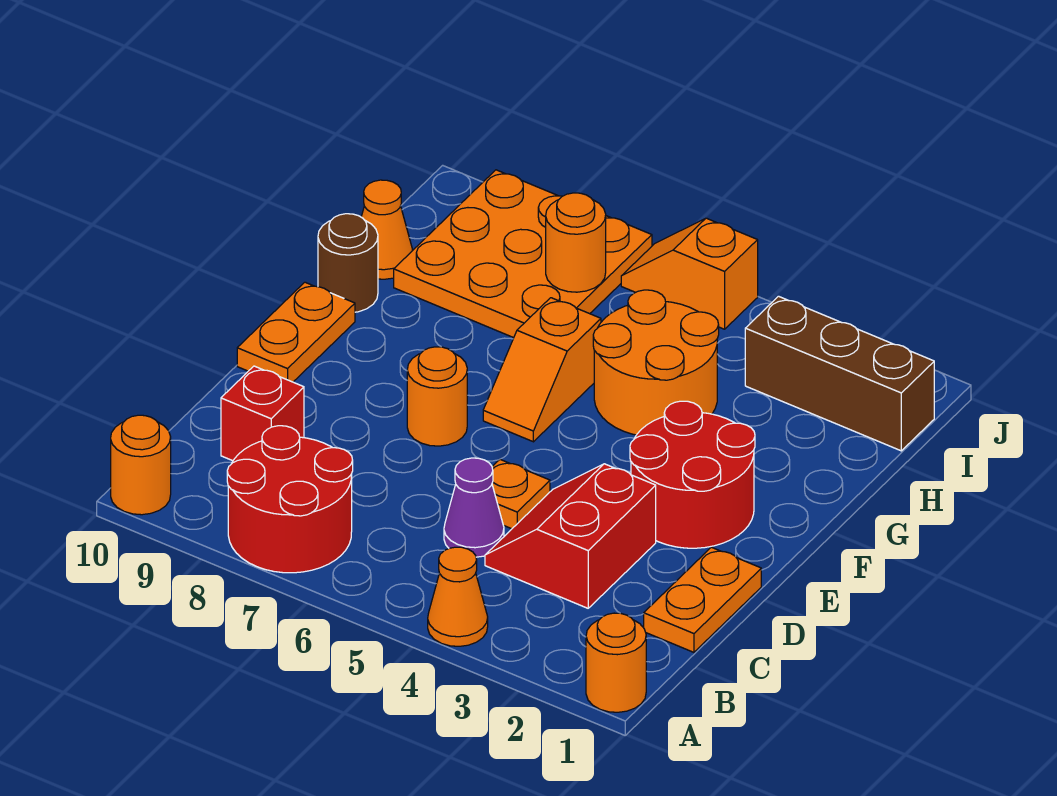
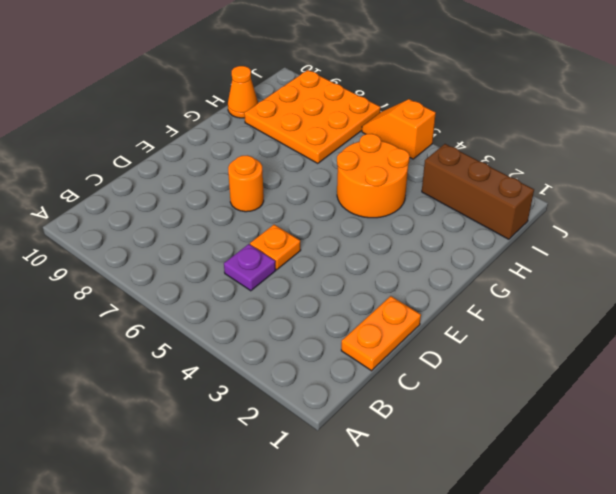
purple plate C5 level 1 -> purple cone C5 level 1
none -> orange round brick A1 level 1
none -> orange cone A4 level 1
none -> red round brick A7:B8 level 1

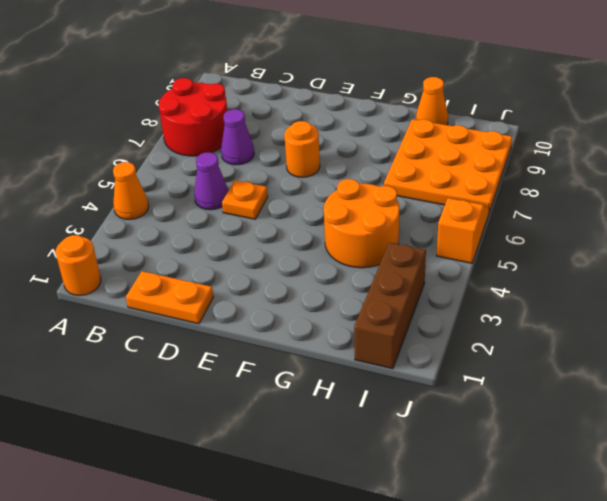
purple cone C7 level 1 -> none
none -> orange round brick A10 level 1
none -> red slope C3:D4 level 1 top 3
none -> red brick C9 level 1

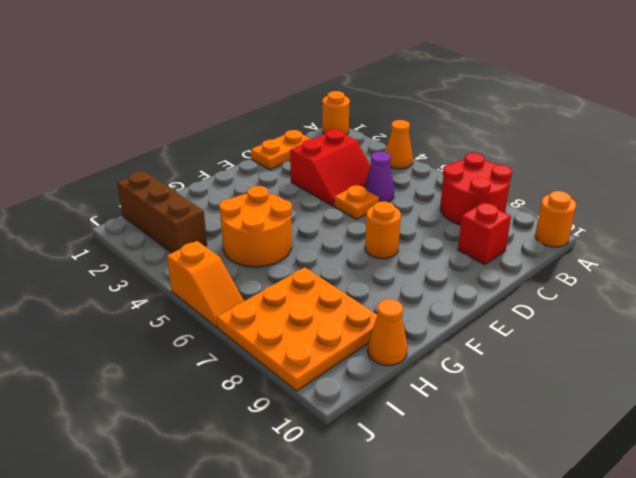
none -> red round brick E2:F3 level 1
none -> orange plate E10:F10 level 1
none -> orange slope F6:G6 level 1 top G

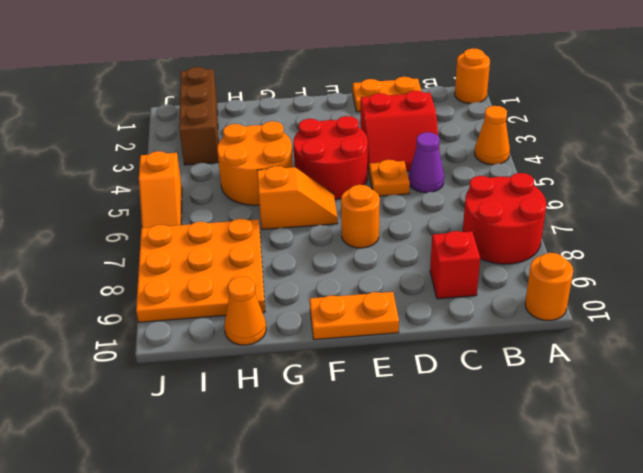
red round brick E4:F5 level 1 -> red round brick E2:F3 level 1
none -> brown round brick G10 level 1
none -> orange round brick I7 level 2

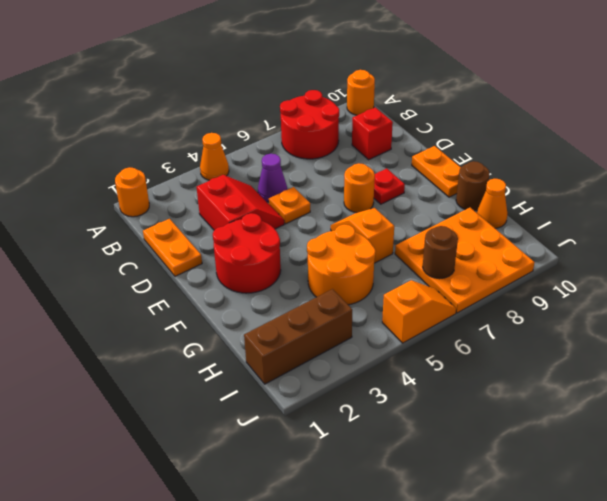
red plate E8 level 1 -> none
brown round brick I7 level 2 -> orange round brick I7 level 2

